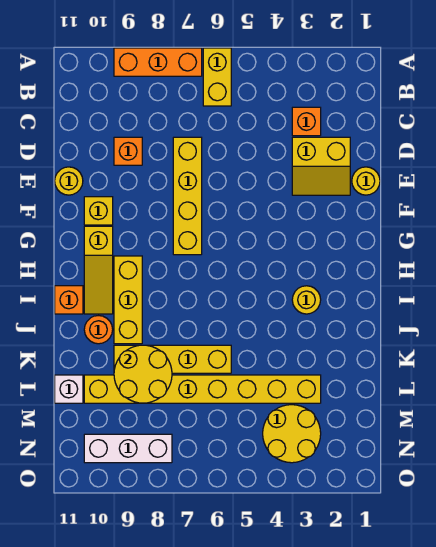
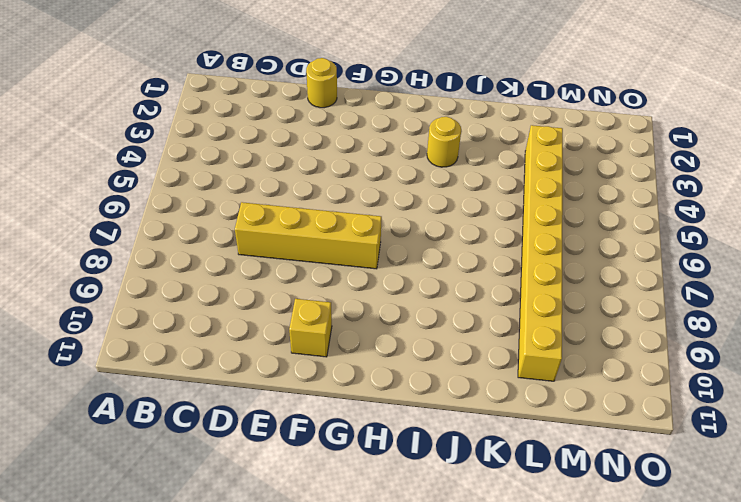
none -> yellow brick A6:B6 level 1
none -> orange brick A7:A9 level 1
none -> orange brick C3 level 1

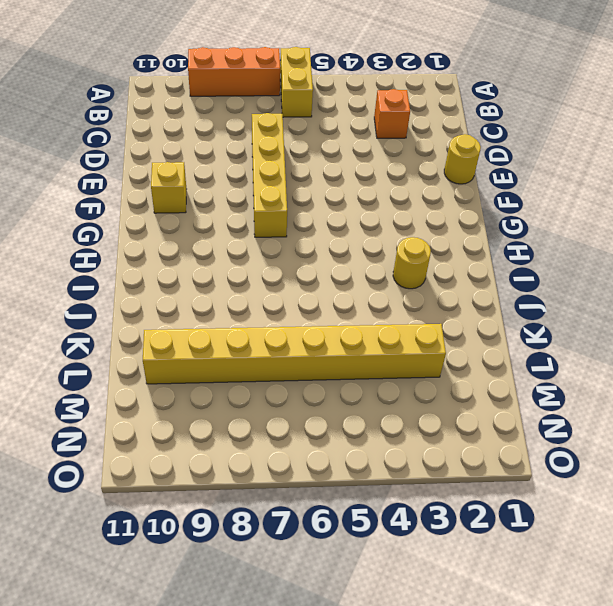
none -> yellow slope D2:E3 level 1 top D
none -> orange brick D9 level 1
none -> yellow round brick E11 level 1

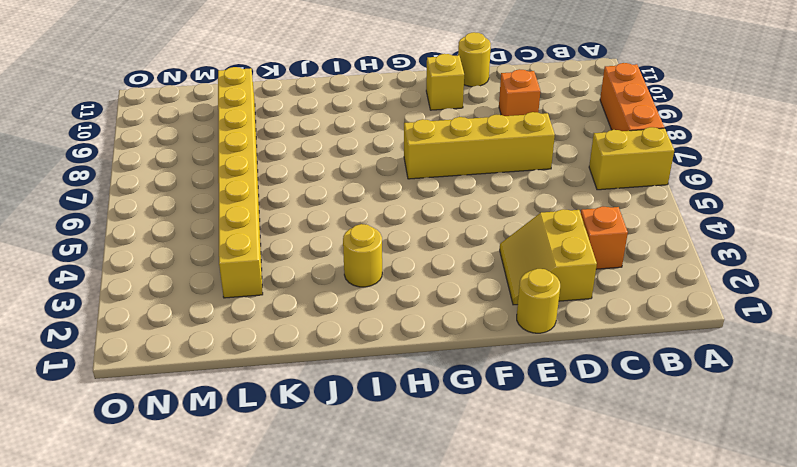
none -> yellow slope G10:I10 level 1 top G
none -> yellow brick H9:J9 level 1
none -> orange brick I11 level 1

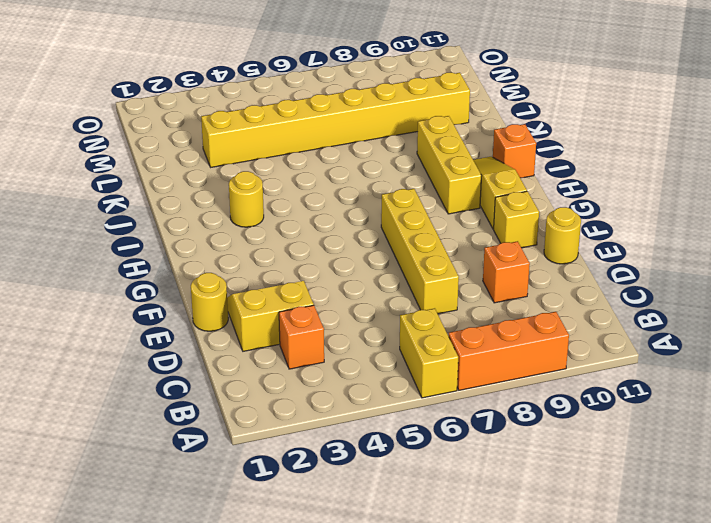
none -> orange round brick J10 level 1
none -> yellow brick K6:K9 level 1
none -> white brick L11 level 1

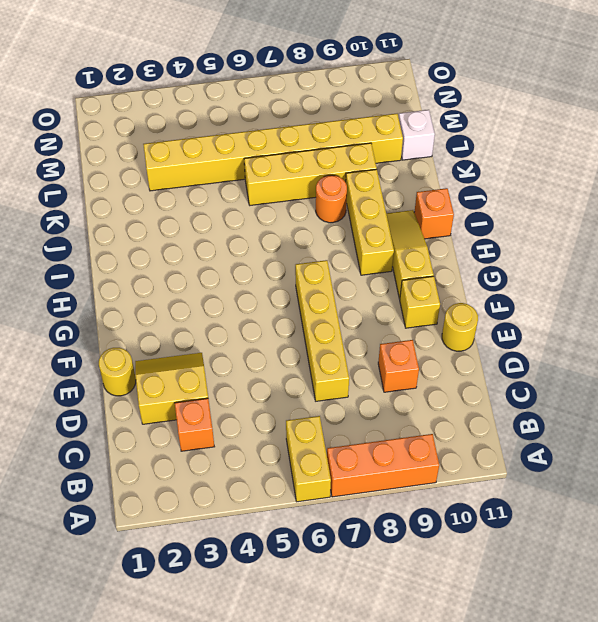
orange round brick J8 level 1 -> orange round brick J10 level 1
none -> yellow round brick I3 level 1
none -> yellow round brick M3:N4 level 1
none -> white brick N8:N10 level 1

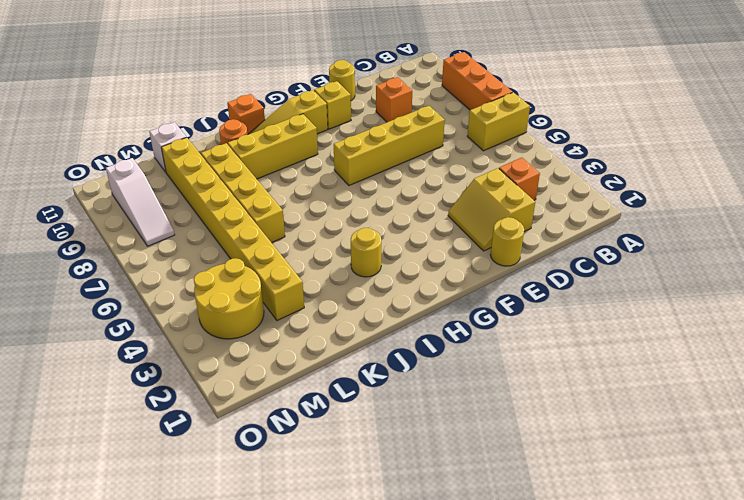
white slope N8:N10 level 1 top 10 -> white brick N8:N10 level 1
none -> yellow round brick K8:L9 level 2

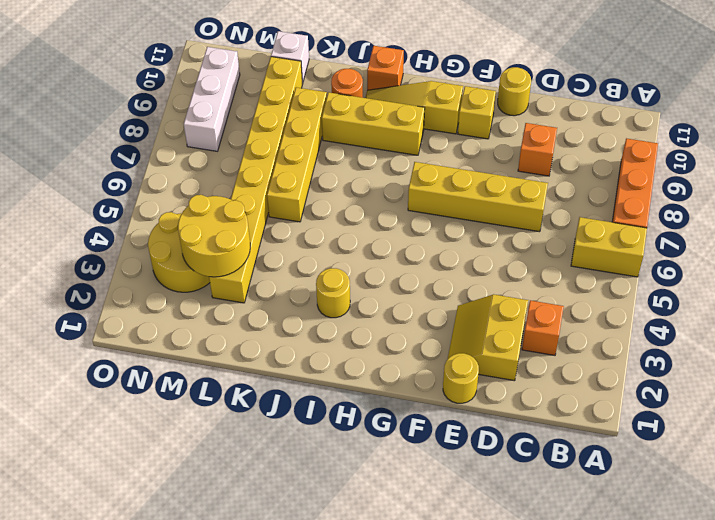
yellow round brick L3:M4 level 2 -> yellow round brick K8:L9 level 2

